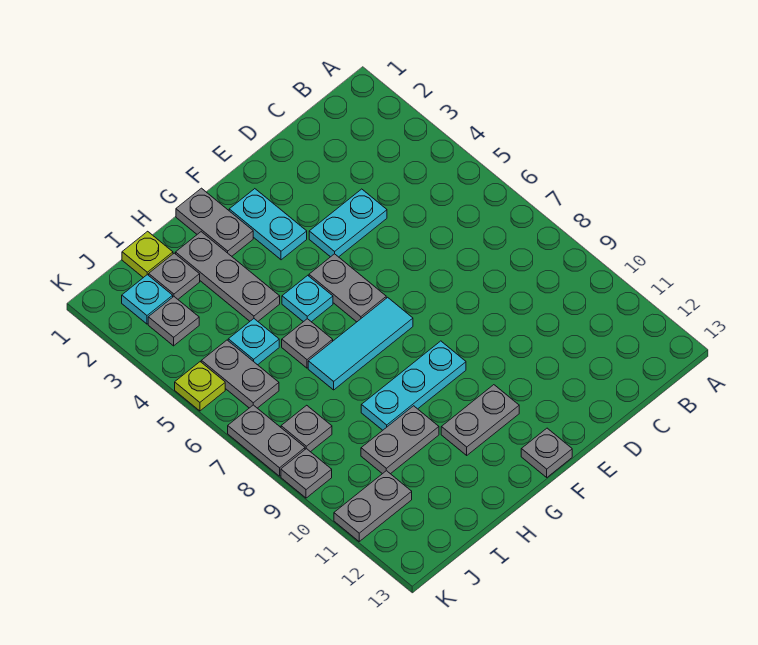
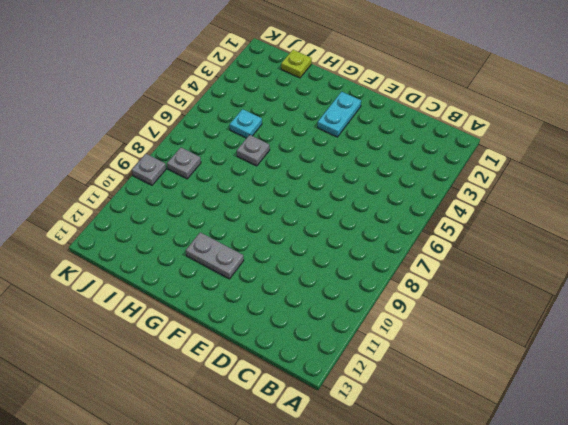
none -> cyan plate D4:E4 level 1
none -> grey plate F5:F6 level 1
none -> cyan tile F7:H7 level 1

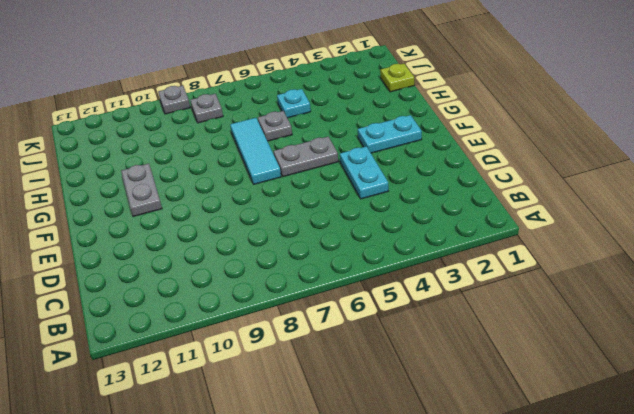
none -> cyan plate F9:H9 level 1
none -> grey plate F13 level 1
none -> grey plate G1:G2 level 1

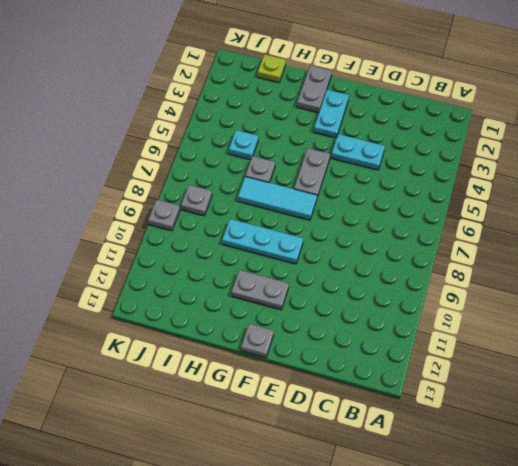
none -> cyan plate G5 level 1
none -> grey plate H2:H4 level 1
none -> grey plate H10:I10 level 1

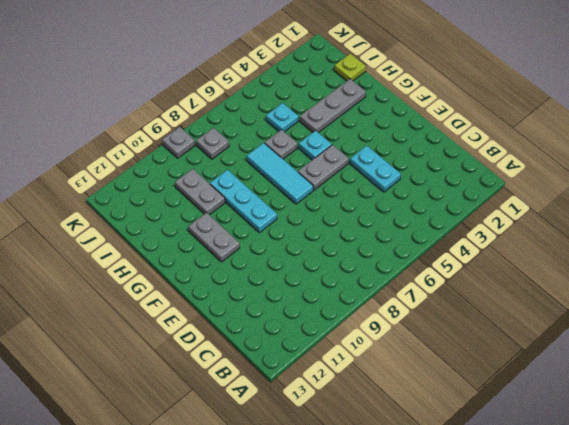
none -> cyan plate F2:F3 level 1
none -> grey plate F13 level 1
none -> grey plate G1:G2 level 1

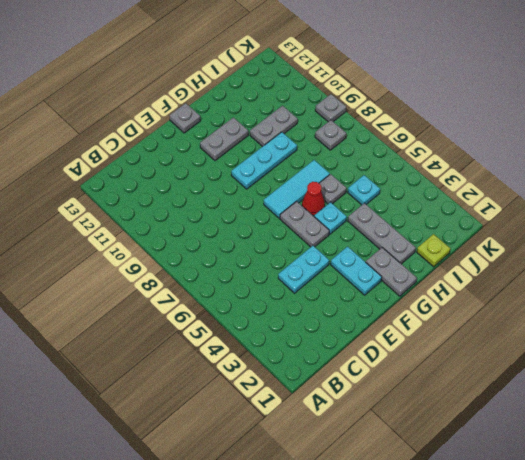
red cone G6 level 1 -> none
none -> grey plate I2 level 1
none -> cyan plate J2 level 1
none -> grey plate J3 level 1

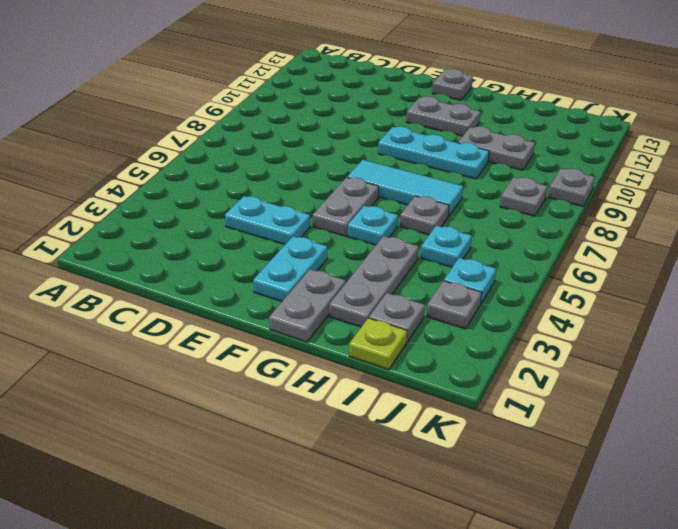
cyan plate J4 level 1 -> cyan plate J2 level 1
none -> grey plate J5:J6 level 1
none -> grey plate J11:K11 level 1
none -> lime plate K5 level 1

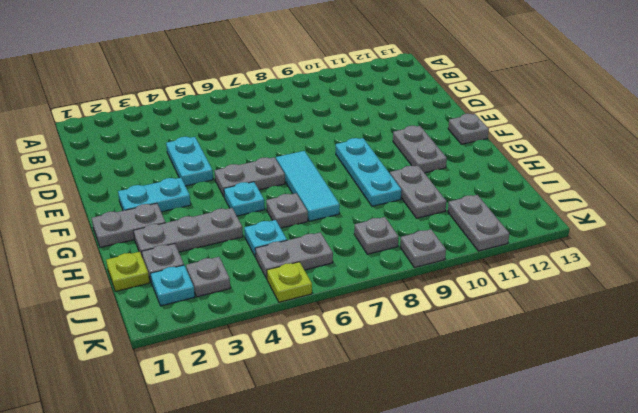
none -> grey plate K7:K8 level 1

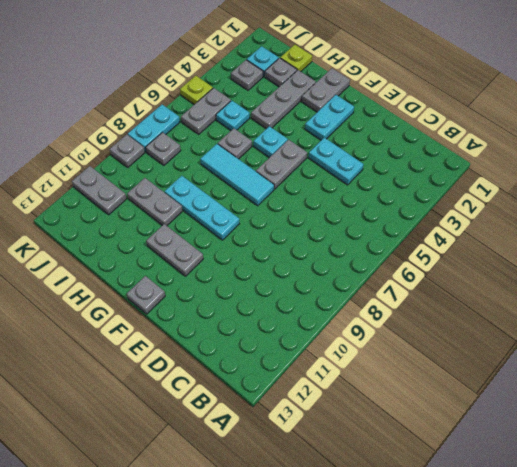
cyan plate K7:K8 level 1 -> grey plate K7:K8 level 1

